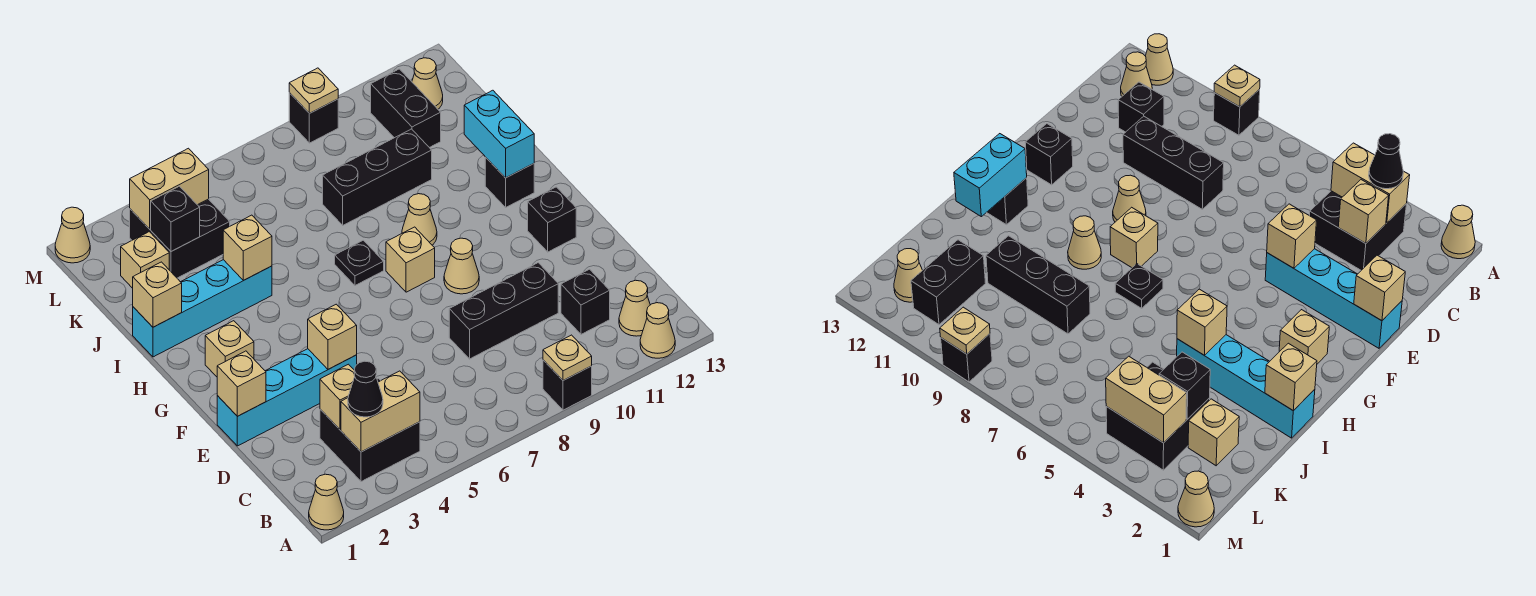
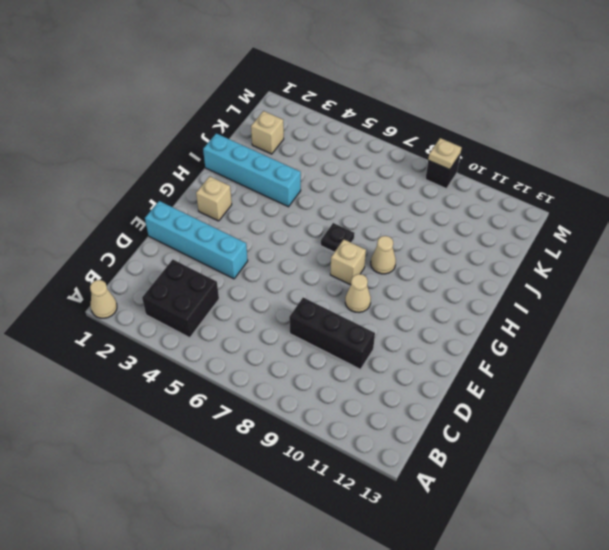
none -> black brick A9 level 1
none -> tan cone A12 level 1
none -> tan cone B12 level 1
none -> black brick C11 level 1

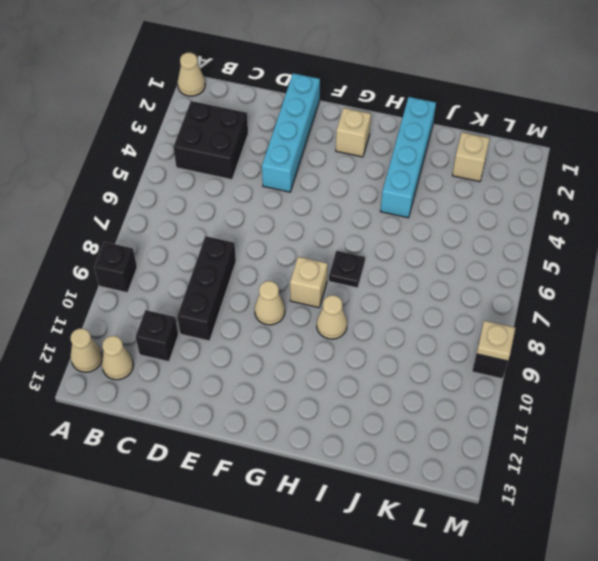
none -> black brick F12 level 1
none -> black brick H12 level 1
none -> black brick J8:J10 level 1
none -> black brick K3:L4 level 1

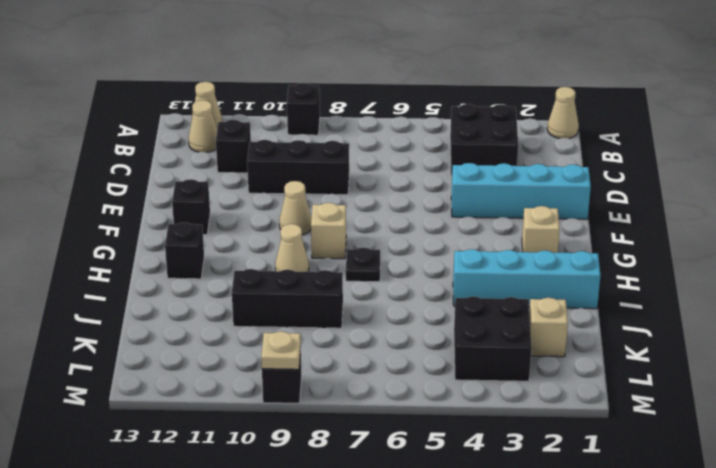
none -> black brick K11:L11 level 1
none -> tan cone L12 level 1
none -> tan cone M1 level 1
none -> tan plate A9 level 2

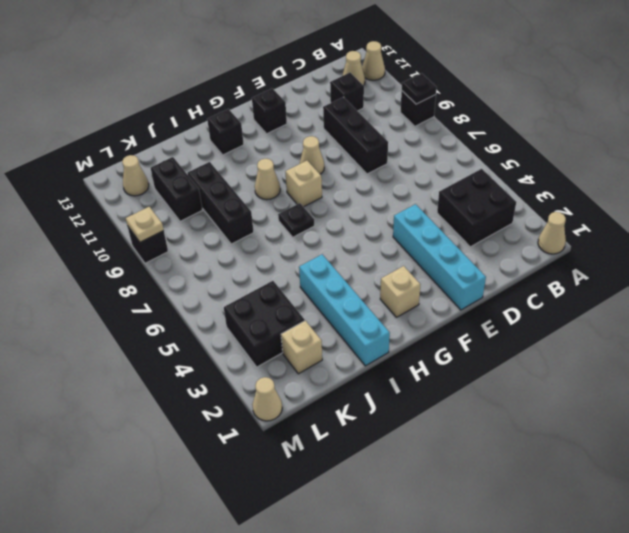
black plate A9 level 2 -> tan plate A9 level 2
black brick K10:K11 level 1 -> black brick K11:L11 level 1
none -> tan brick B3:B4 level 2
none -> tan brick C3 level 2
none -> tan brick E1 level 2
none -> tan brick E4 level 2

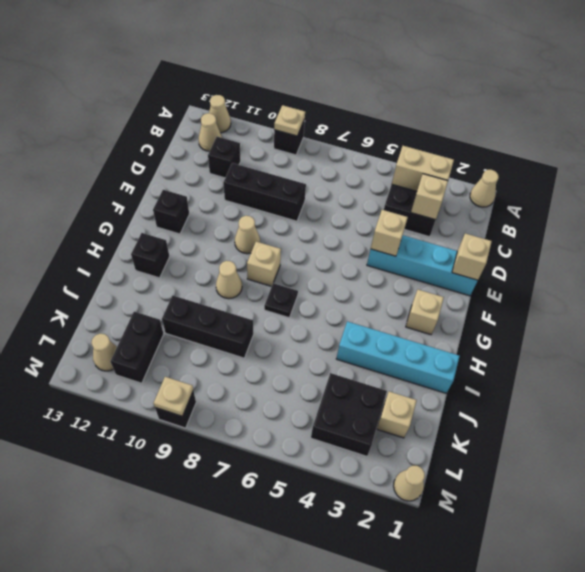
none -> cyan brick H12:I12 level 2
none -> tan brick I1 level 2
none -> tan brick I4 level 2
none -> black brick K3 level 2

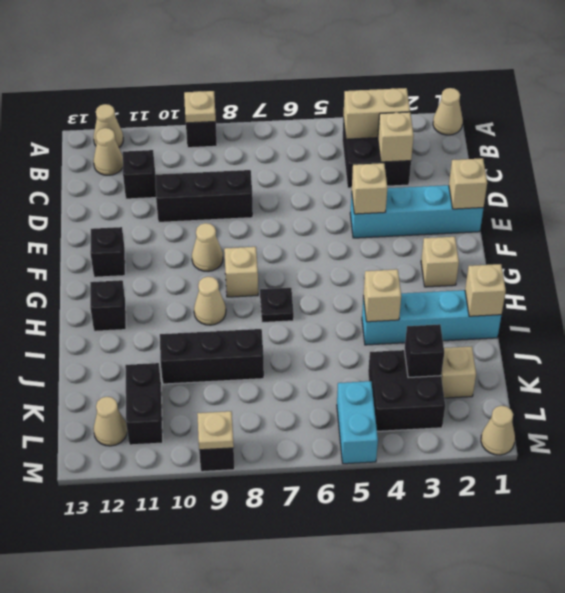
cyan brick L5:M5 level 1 -> cyan brick H12:I12 level 2
none -> tan brick L3:L4 level 2
none -> black cone B3 level 3

